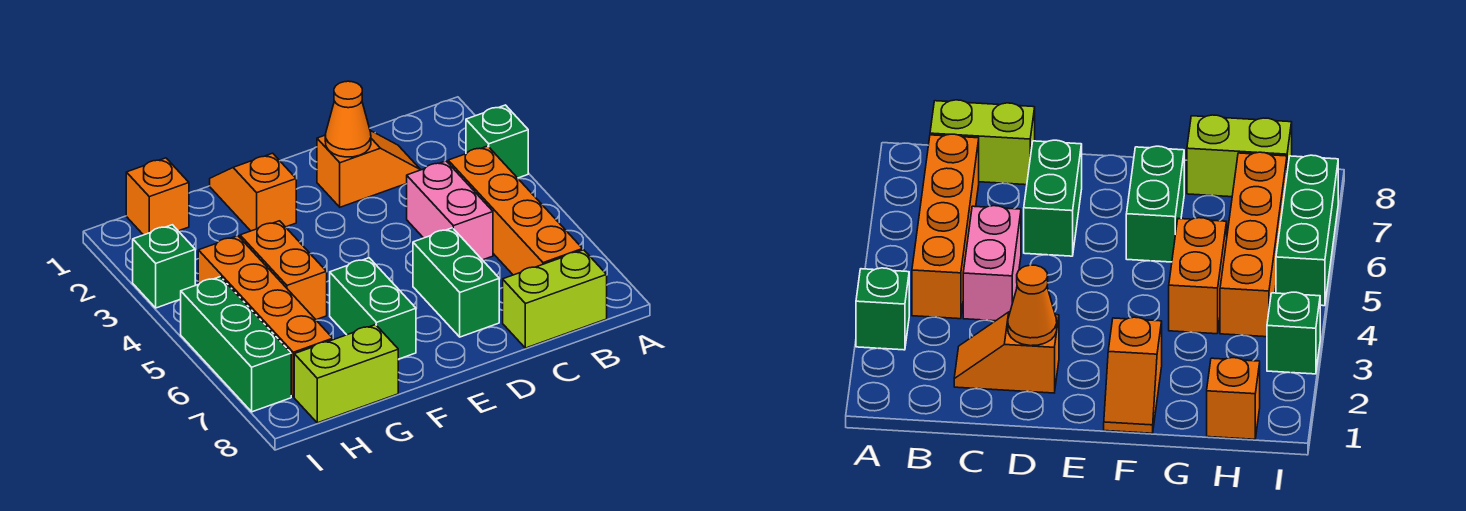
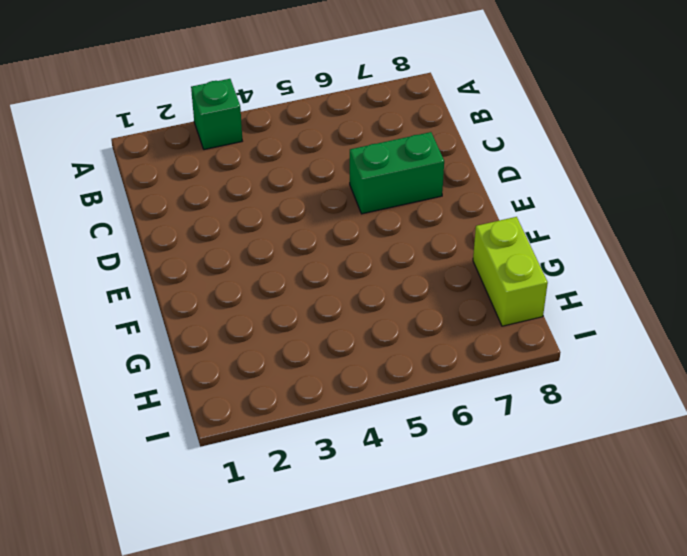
none -> orange brick B4:B7 level 1
none -> lime brick B8:C8 level 1
none -> orange slope C2:D2 level 1 top D

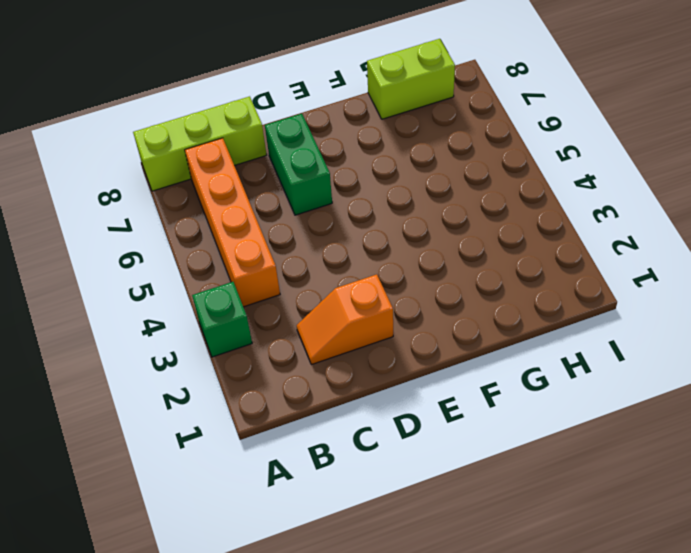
lime brick A8:C8 level 1 -> lime brick B8:C8 level 1
none -> pink brick C4:C5 level 1
none -> orange slope F1:F2 level 1 top 2
none -> green brick F6:F7 level 1

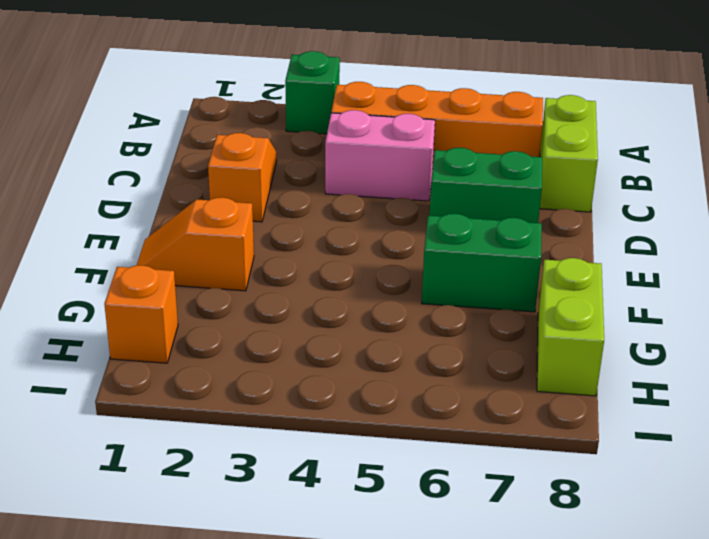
none -> orange brick G4:G5 level 1
none -> orange brick H4:H7 level 1
none -> green brick I3 level 1

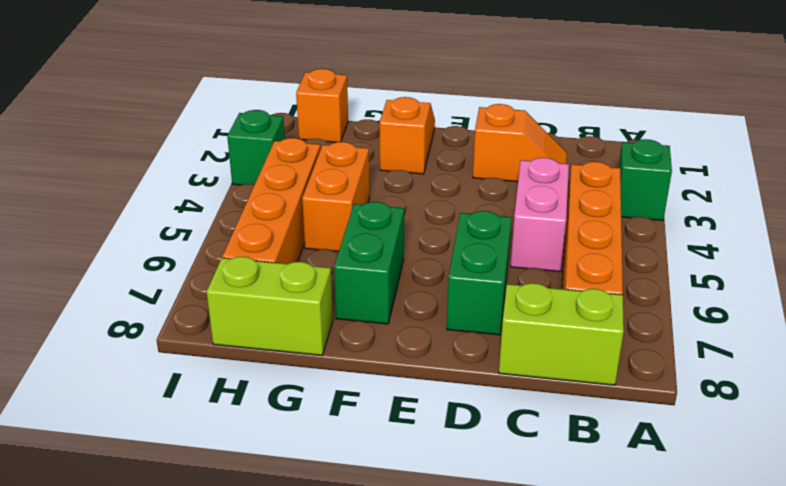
none -> green brick I5:I7 level 1
none -> orange cone D2 level 2

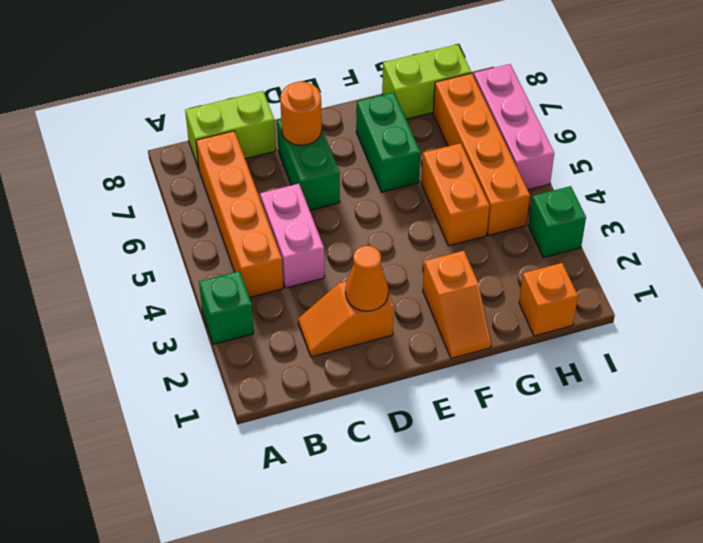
orange round brick D7 level 2 -> none
pink brick I5:I7 level 1 -> green brick I5:I7 level 1

